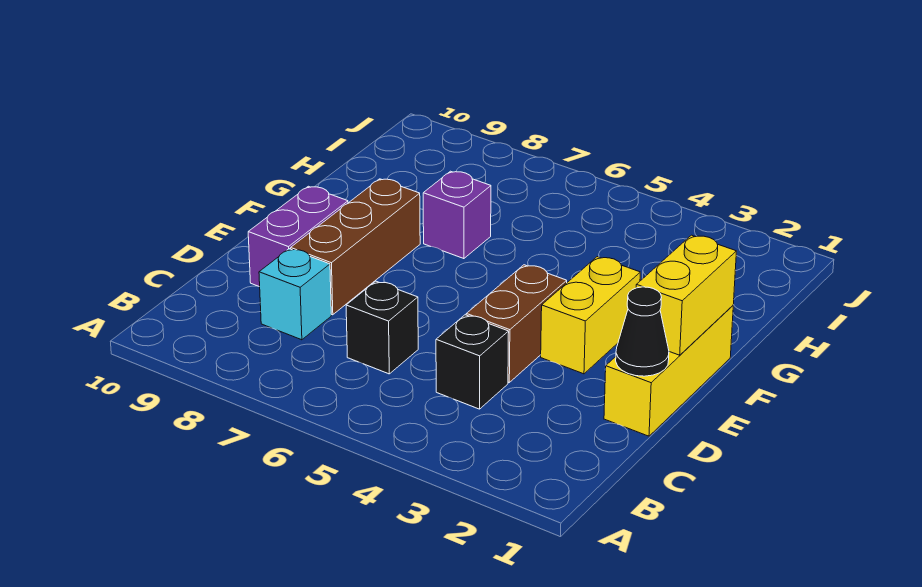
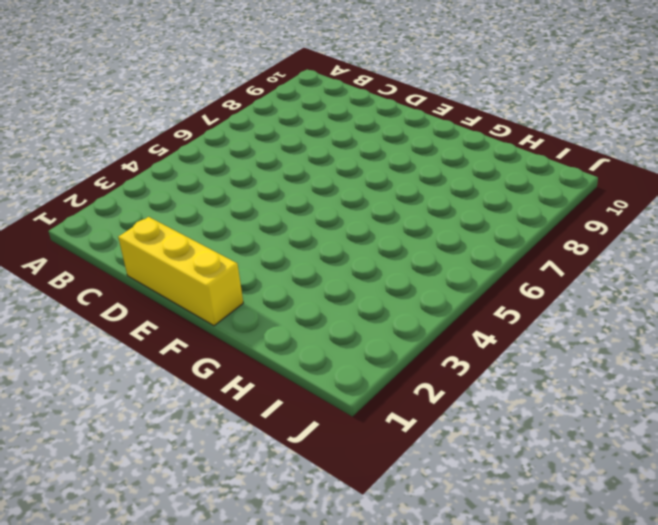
none -> black brick C4 level 1
none -> black brick C6 level 1

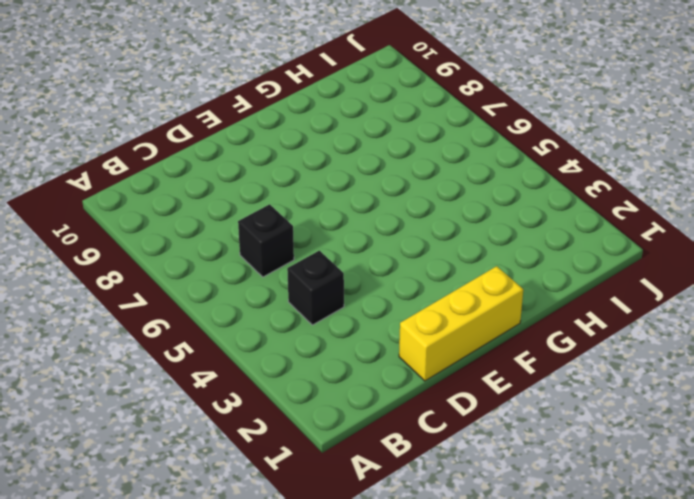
none -> cyan brick C8 level 1
none -> brown brick D4:E4 level 1

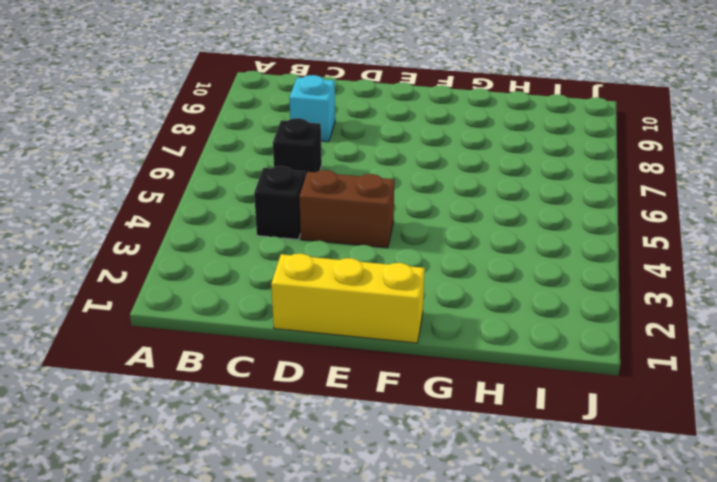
none -> brown brick D8:F8 level 1
none -> purple brick D9:E9 level 1

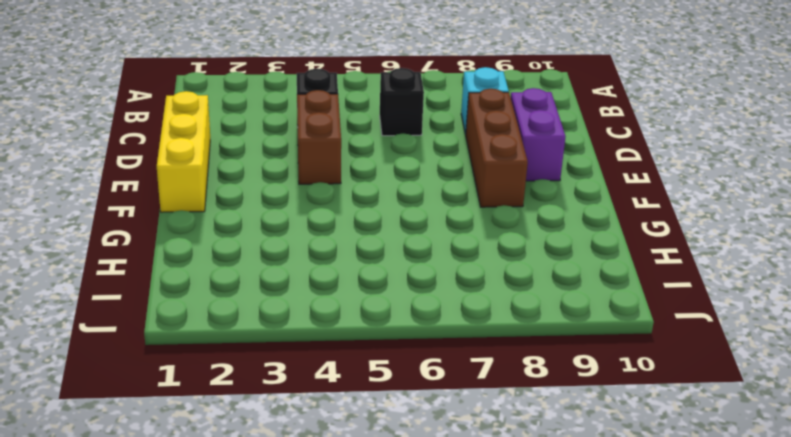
none -> yellow brick E3:F3 level 1
none -> purple brick G7 level 1

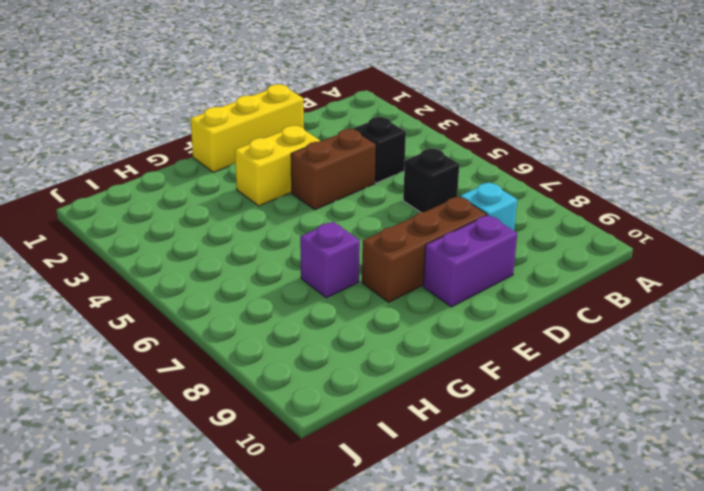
none -> black cone D1 level 2
none -> yellow brick E1:F1 level 2

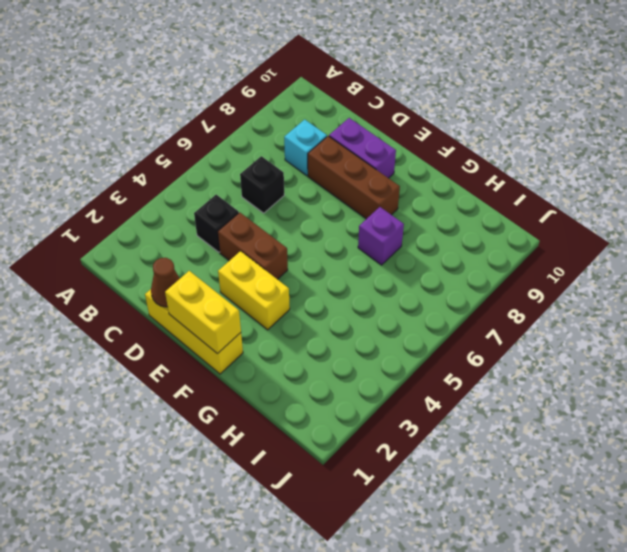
brown cone D1 level 2 -> black cone D1 level 2

